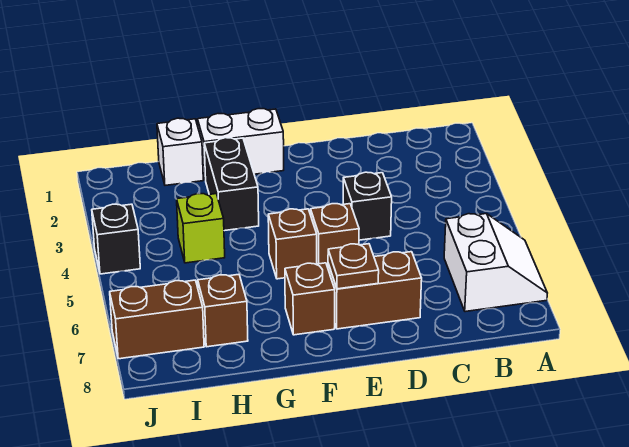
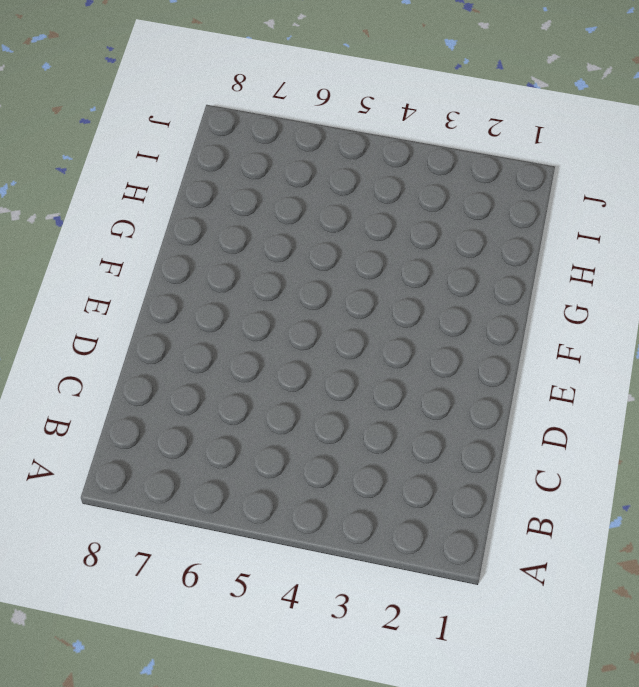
none -> white slope A6:B7 level 1 top B
none -> black brick D4 level 1
none -> brown brick D7:E7 level 1

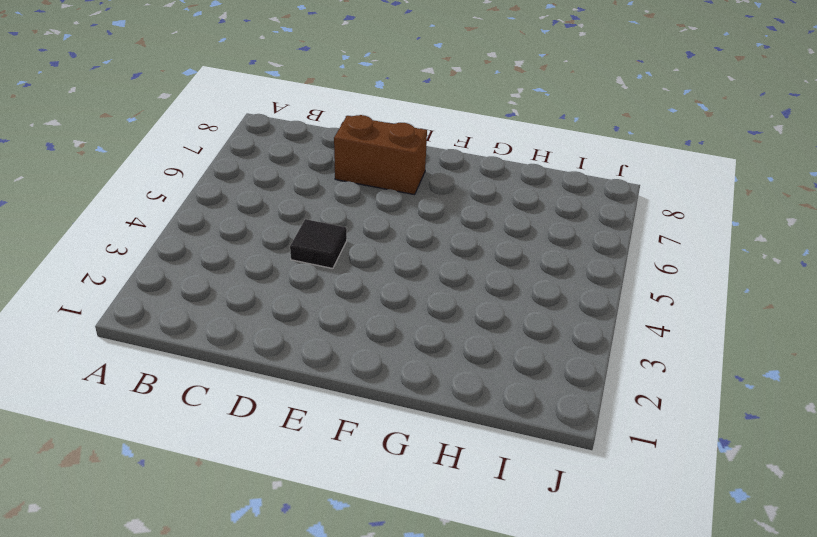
black tile D4 level 1 -> black brick D4 level 1
none -> white slope A6:B7 level 1 top B
none -> brown brick E5 level 1
none -> white brick F1:G1 level 1

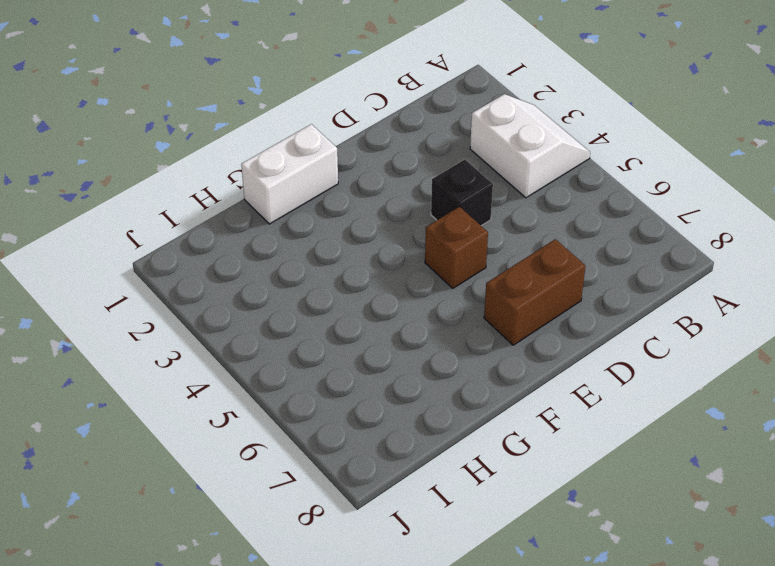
white slope A3:B4 level 1 top B -> white slope A6:B7 level 1 top B
none -> brown brick F5 level 1
none -> brown brick F7 level 1
none -> black brick G2:G3 level 1

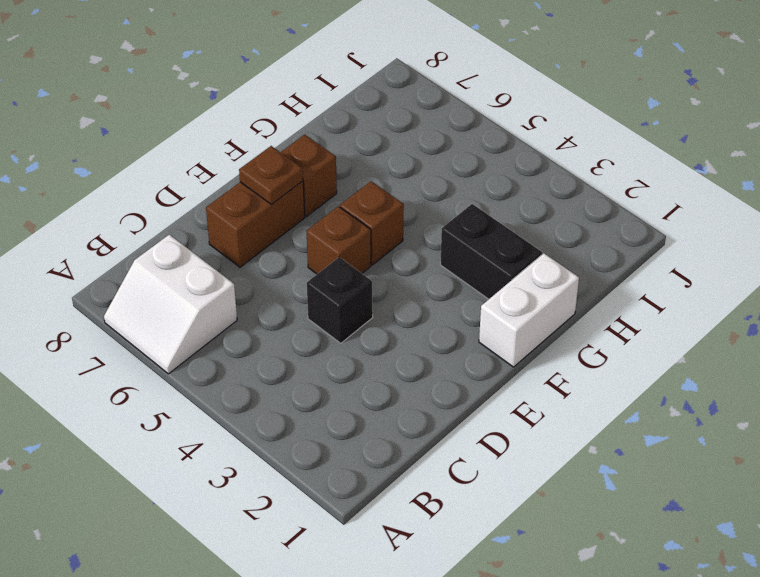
none -> white brick H1 level 1
none -> lime brick H4 level 1
none -> brown brick H7 level 1

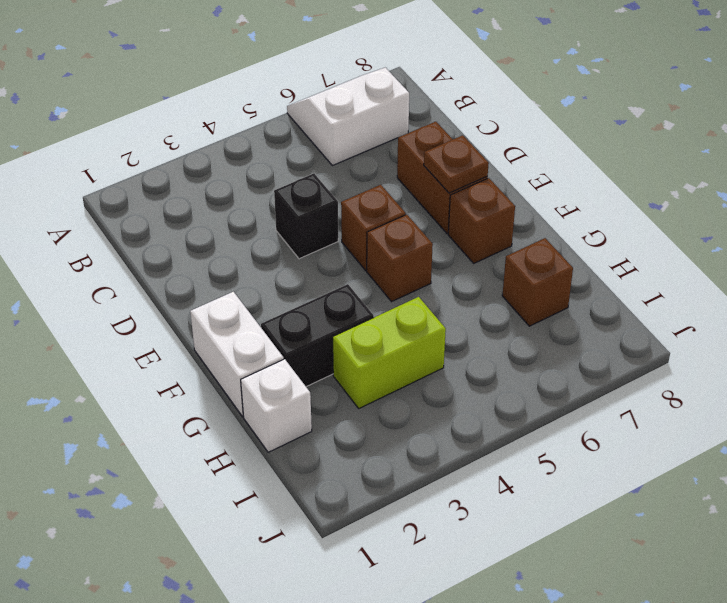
lime brick H3:H4 level 1 -> lime brick H4 level 1
none -> brown brick I7:J7 level 1
none -> black brick J4 level 1

